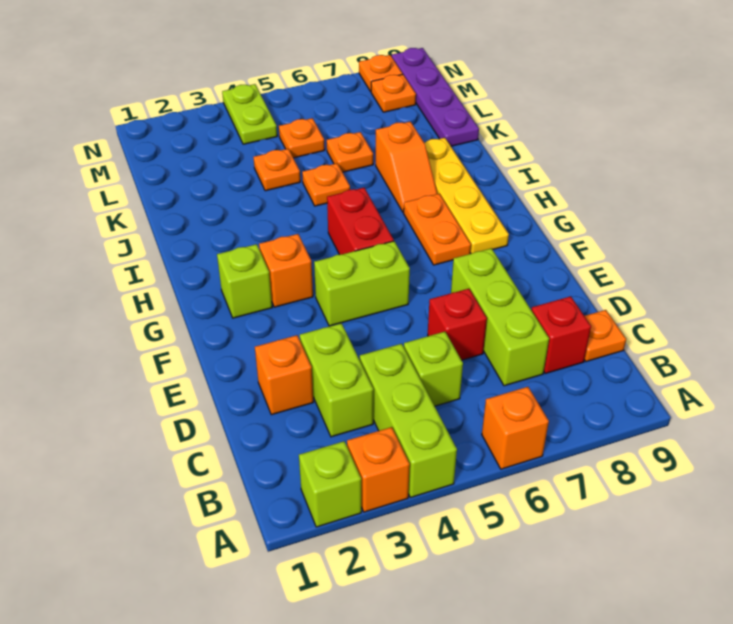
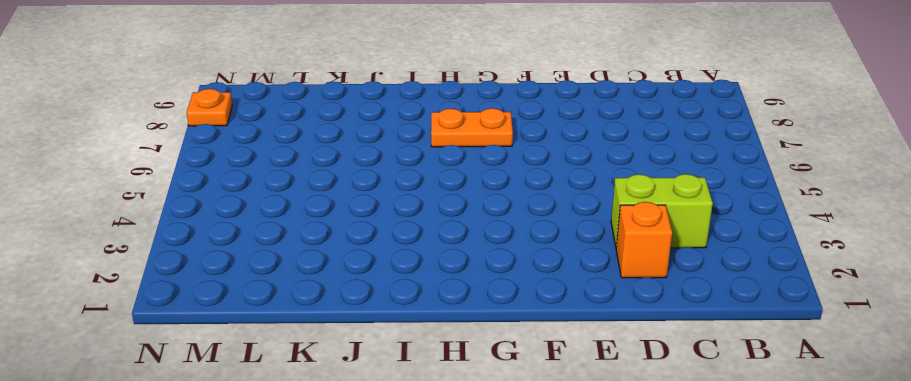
none -> lime brick A2 level 1
none -> orange brick A3 level 1
none -> lime brick A4:C4 level 1

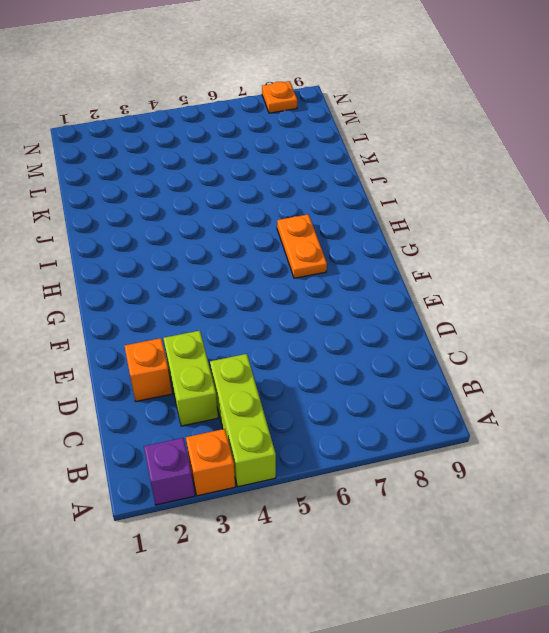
purple brick A2 level 1 -> lime brick A2 level 1
none -> orange brick A6 level 1
none -> lime brick C5 level 1
none -> lime brick C7:E7 level 1

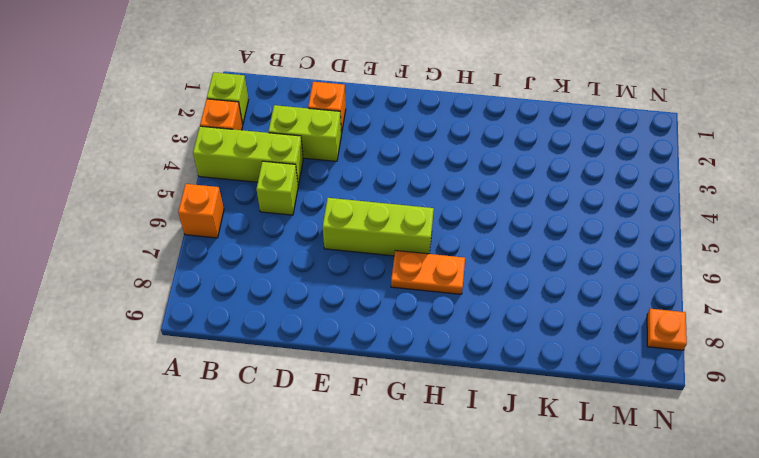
lime brick E6:G6 level 1 -> lime brick C7:E7 level 1
none -> red brick C8 level 1
none -> orange plate C9 level 1
none -> red brick D6 level 1

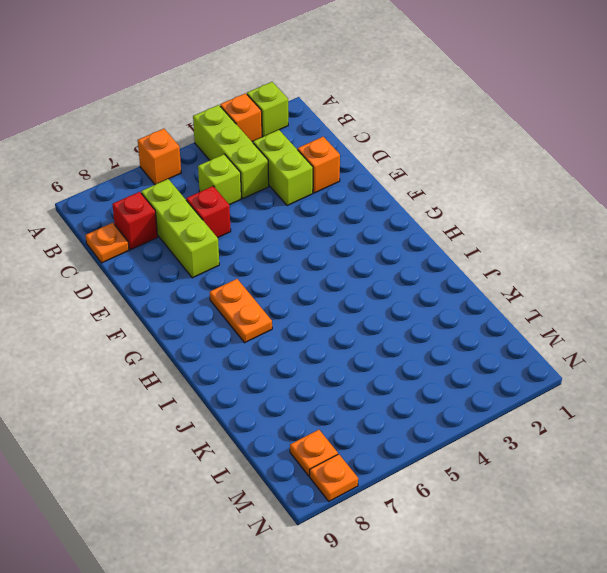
none -> lime brick F4:F5 level 1
none -> lime brick G2 level 1
none -> orange brick G3 level 1

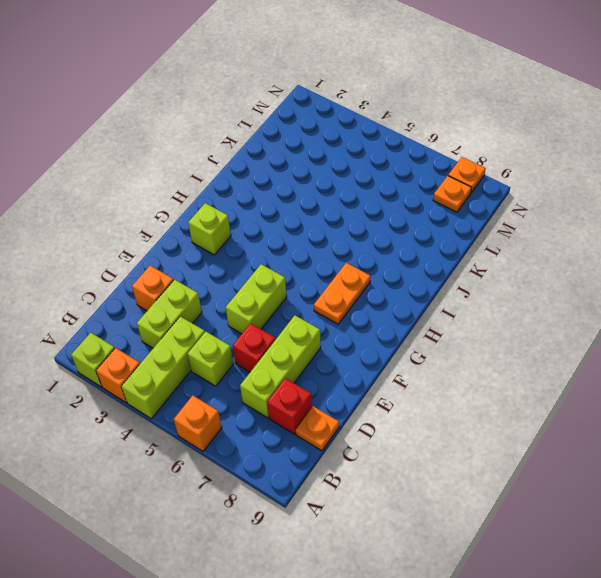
lime brick E5:F5 level 1 -> lime brick F4:F5 level 1
none -> orange brick G3 level 1
none -> red brick G5:H5 level 1
none -> yellow plate G8:J8 level 1

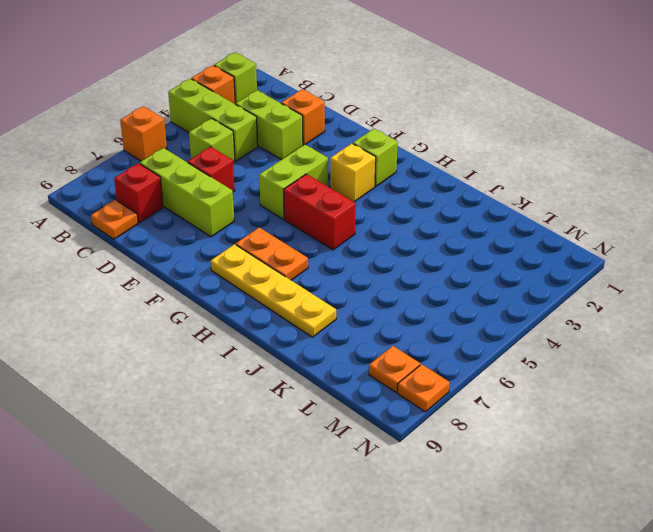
yellow brick G3 level 1 -> orange brick G3 level 1
none -> orange slope I7:J7 level 1 top J
none -> orange plate J5 level 1
none -> orange plate K4 level 1

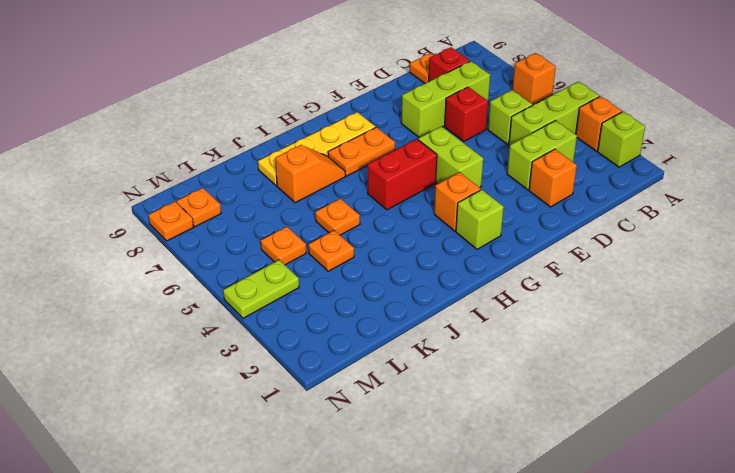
none -> orange plate K6 level 1
none -> purple plate K9:N9 level 1

